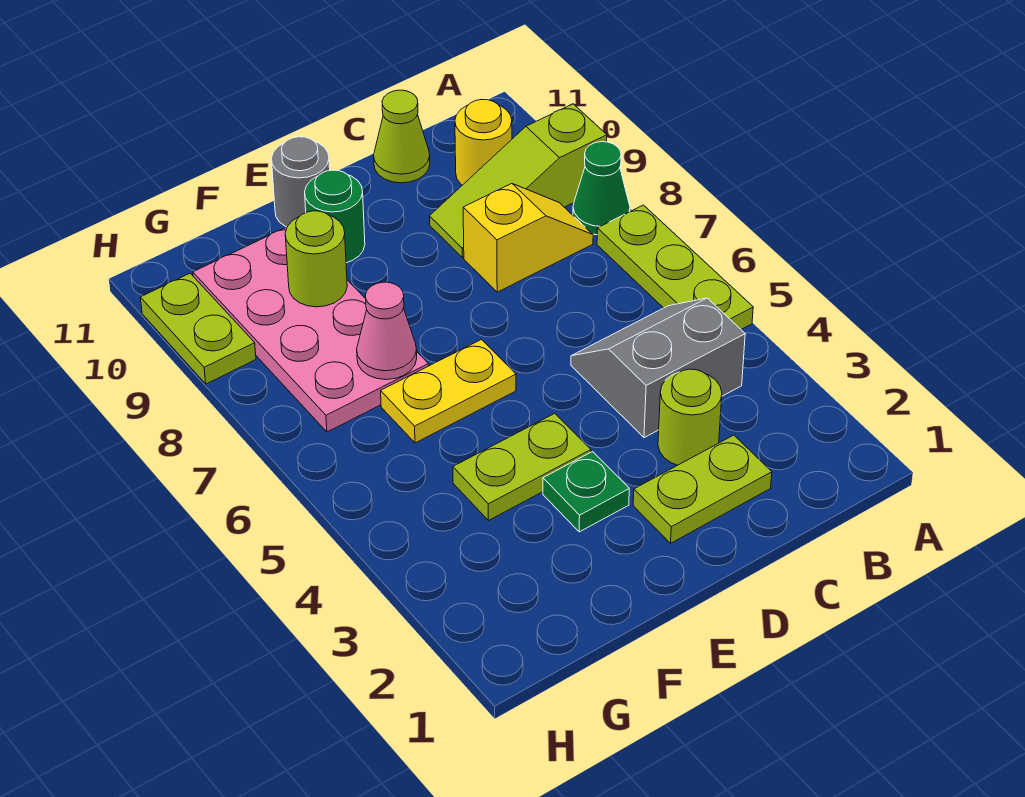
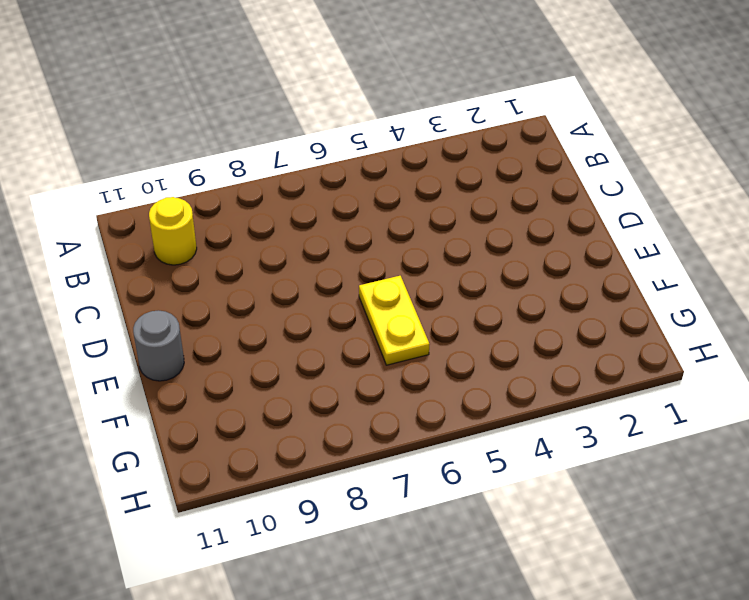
none -> lime plate A5:A7 level 1
none -> green cone A8 level 1
none -> lime slope A9:C9 level 1 top A

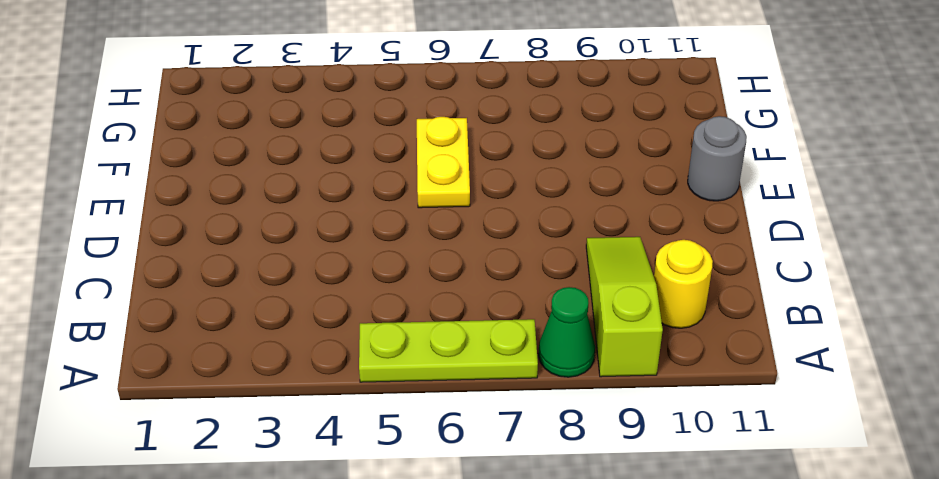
none -> grey slope B4:C5 level 1 top 4
none -> yellow slope B8:C8 level 1 top C
none -> lime plate C2:D2 level 1

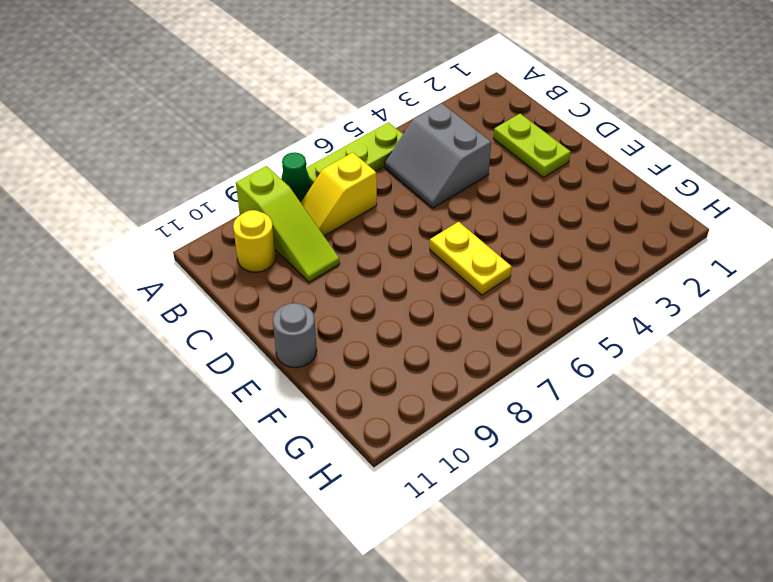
yellow slope B7:B8 level 1 top 7 -> yellow slope B8:C8 level 1 top C
none -> lime round brick C3 level 1
none -> lime cone C11 level 1
none -> green plate E3 level 1

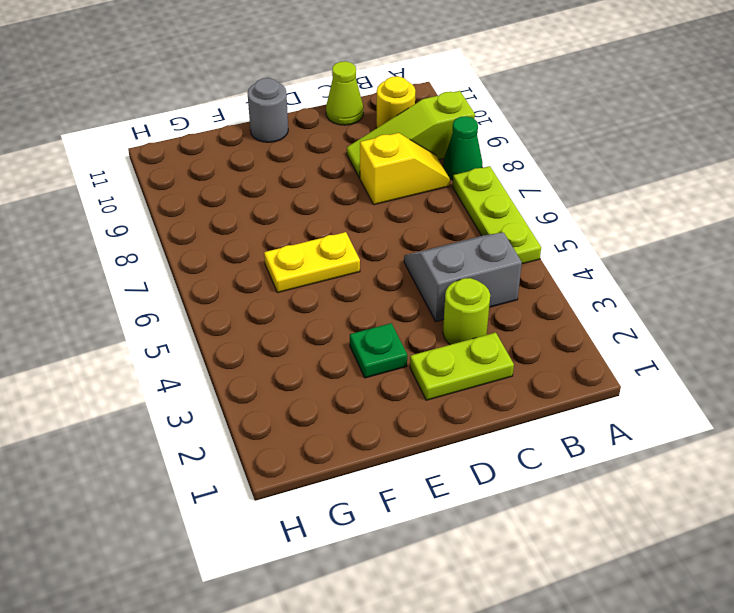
none -> lime plate E4:F4 level 1
none -> green round brick E10 level 1
none -> pink plate F7:G10 level 1

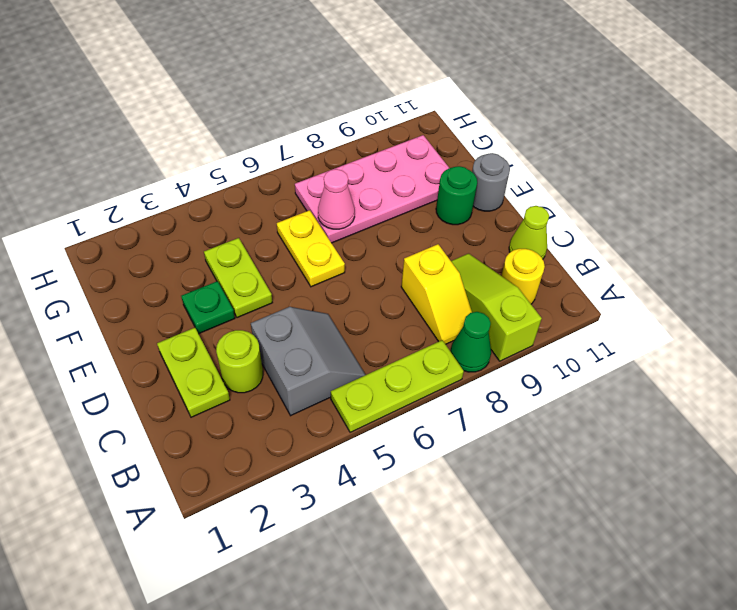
none -> lime plate H9:H10 level 1
none -> lime round brick F9 level 2

